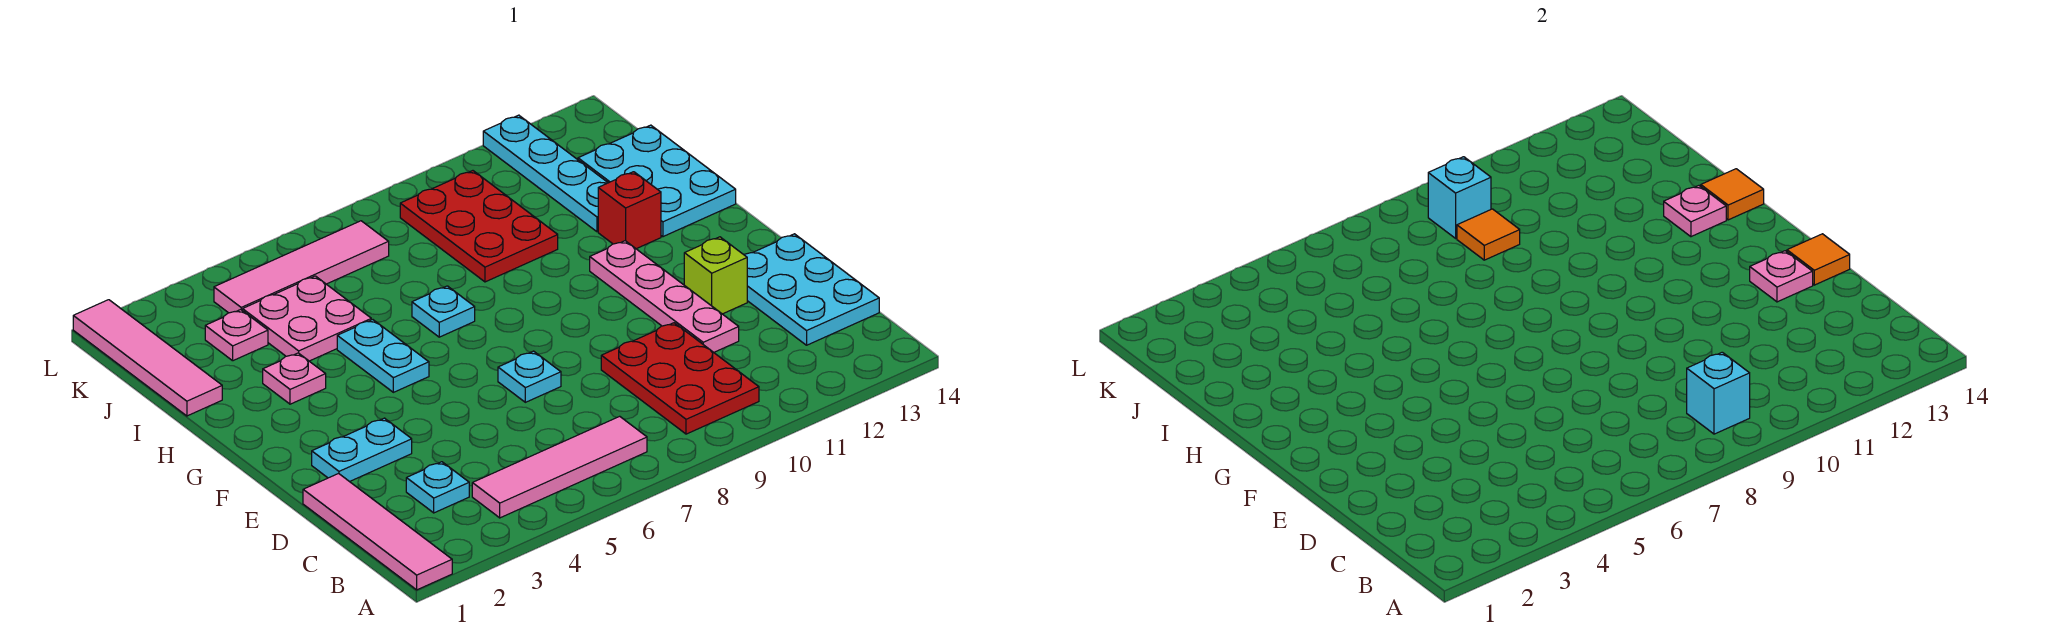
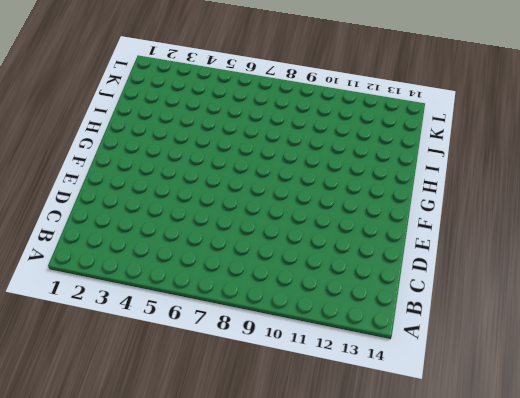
none -> pink tile A1:D1 level 1
none -> pink tile B4:B7 level 1
none -> red plate B9:D10 level 1

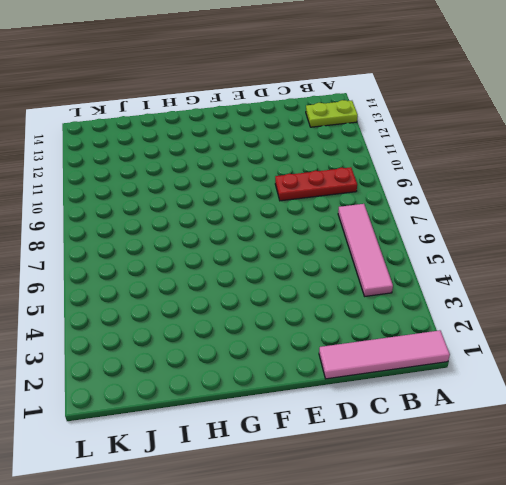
lime plate A13:B13 level 1 -> none
red plate B9:D9 level 1 -> red plate B9:D10 level 1
none -> cyan plate C3 level 1
none -> cyan plate C13:E14 level 1
none -> pink plate D11:G11 level 1

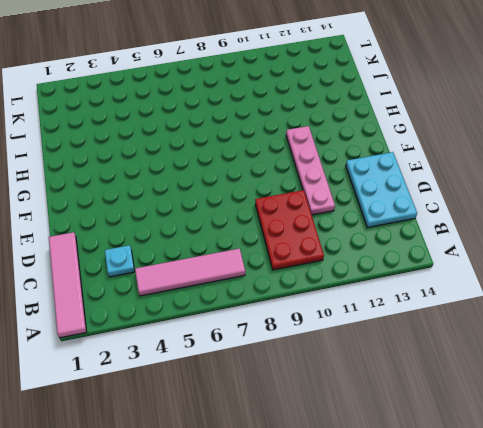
none -> cyan plate E2:E3 level 1
none -> cyan plate E7 level 1
none -> lime brick E12 level 1

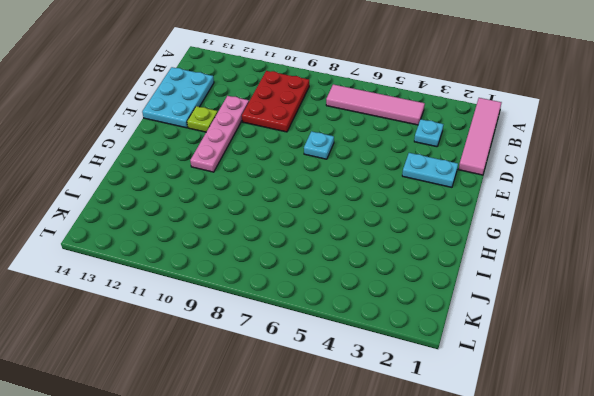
lime plate E12 level 1 -> lime brick E12 level 1
none -> cyan plate G5:H5 level 1
none -> pink plate H3 level 1
none -> cyan plate H7 level 1

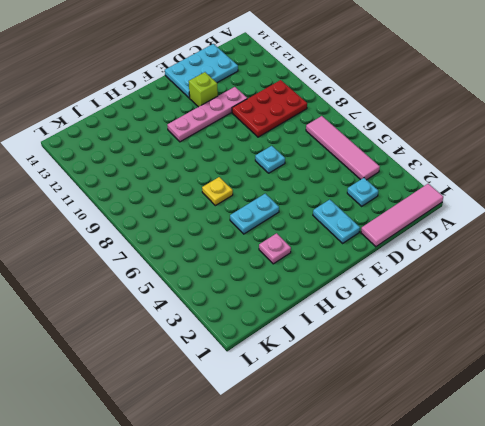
yellow plate H7 level 1 -> cyan plate H7 level 1
none -> red brick H12 level 1
none -> cyan plate H13:J14 level 1
none -> pink tile I1:L1 level 1

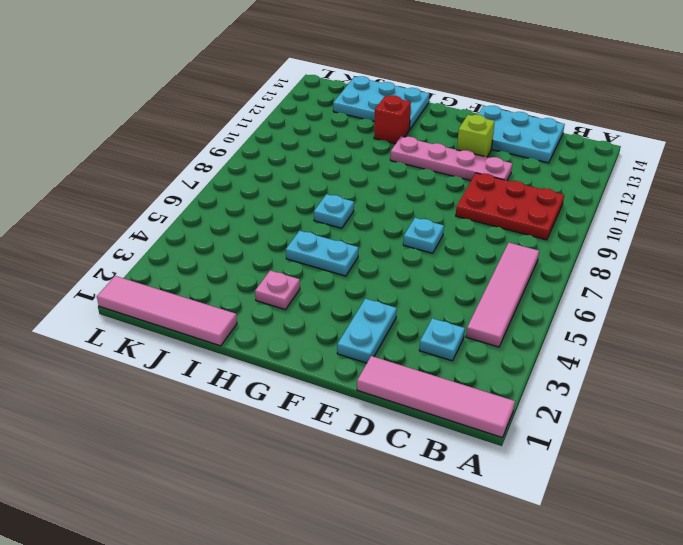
none -> pink plate I4:J5 level 1
none -> red plate I9:K10 level 1
none -> cyan plate I12:L12 level 1

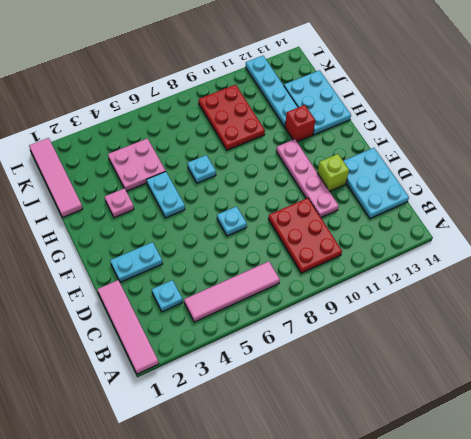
none -> pink plate J3 level 1
none -> pink tile K4:K7 level 1
none -> cyan brick B9 level 2

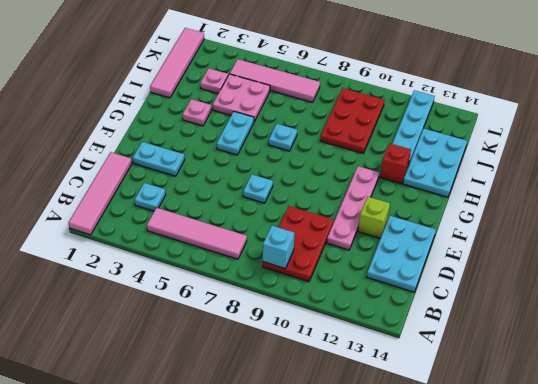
none -> pink plate E13 level 2
none -> orange tile E14 level 2
none -> pink plate H13 level 2

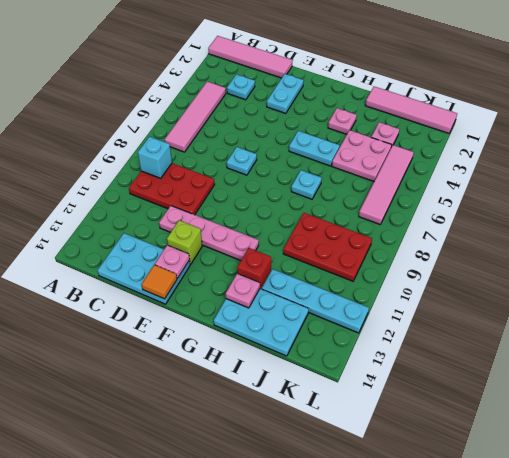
none -> orange tile H14 level 2
none -> orange tile J9 level 2
none -> cyan brick K9 level 2

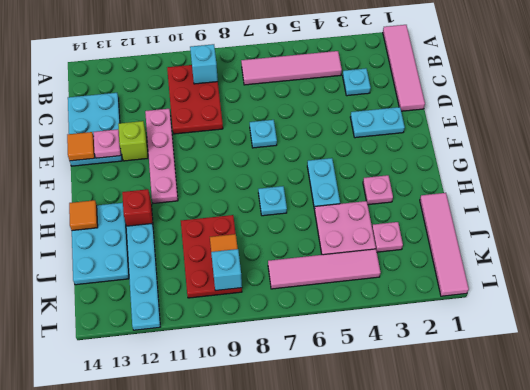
none -> pink plate H13 level 2

